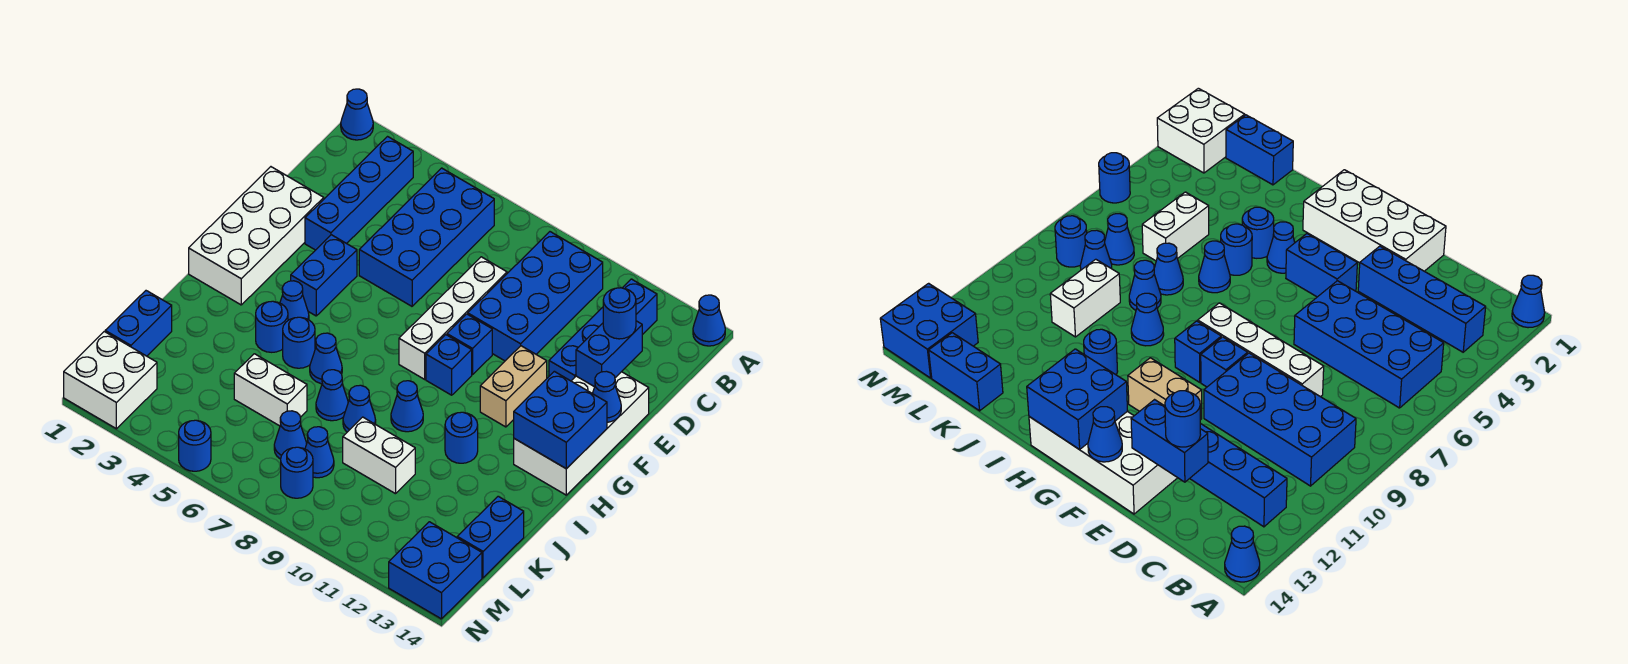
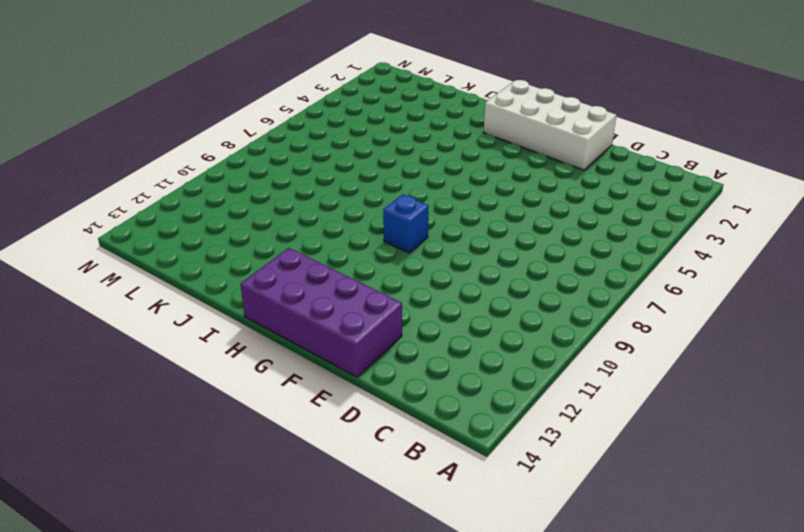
purple brick E13:H14 level 1 -> white brick E13:H14 level 1
none -> blue cone A1 level 1
none -> blue cone A14 level 1
none -> blue brick B3:E3 level 1
none -> blue brick B5:E6 level 1

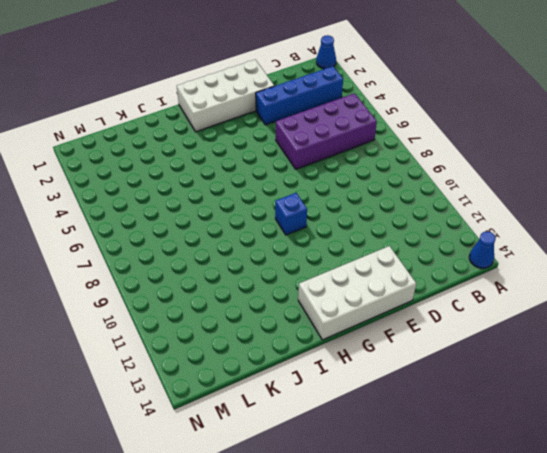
purple brick B5:E6 level 1 -> blue brick B5:E6 level 1
none -> blue brick B9:E10 level 1
none -> blue brick B12:E12 level 1
none -> white brick D8:G8 level 1
none -> blue brick F4:G4 level 1

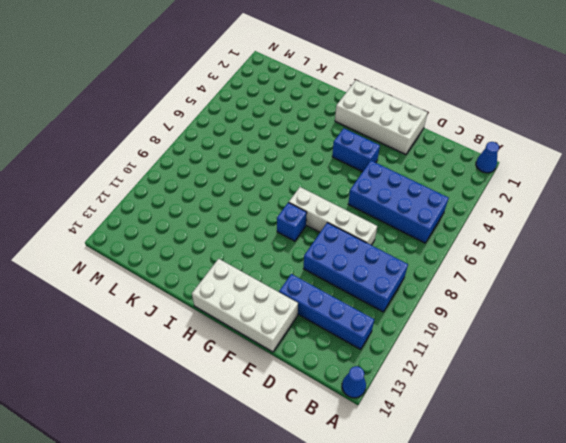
none -> blue brick B3:E3 level 1
none -> blue brick F9 level 1
none -> tan brick F11:G11 level 1
none -> blue cone H4 level 1

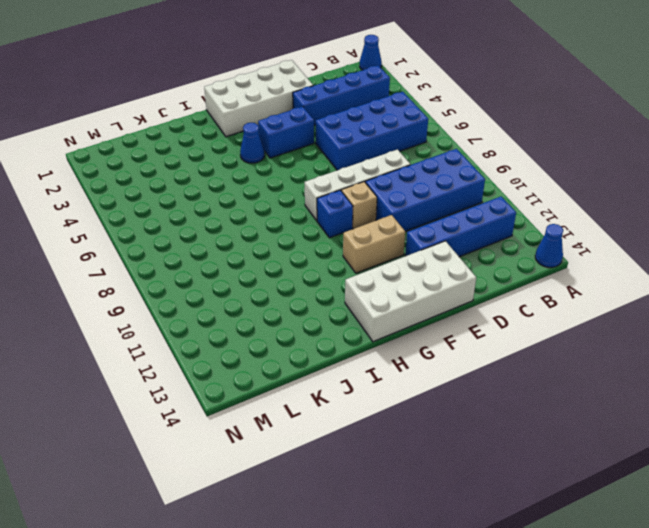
tan brick F9 level 1 -> blue brick F9 level 1
none -> blue round brick I4 level 1
none -> blue round brick I5 level 1
none -> blue cone I6 level 1
none -> blue cone I9 level 1

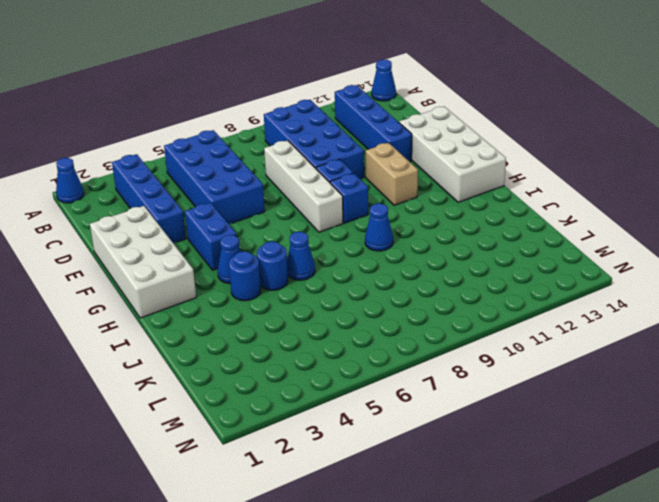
none -> blue round brick I11 level 1
none -> blue cone J7 level 1
none -> blue cone J8 level 1
none -> blue brick K1:L1 level 1

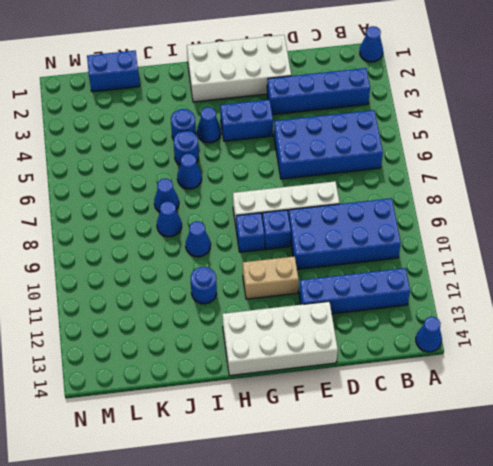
none -> white brick K5:K6 level 1
none -> white brick K9:K10 level 1
none -> blue brick K14:L14 level 1
none -> blue cone L7 level 1

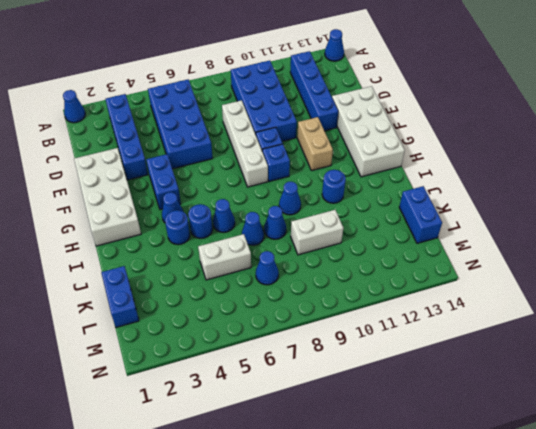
none -> blue cone L8 level 1
none -> white brick M1:N2 level 1
none -> blue round brick M8 level 1
none -> blue brick M13:N14 level 1

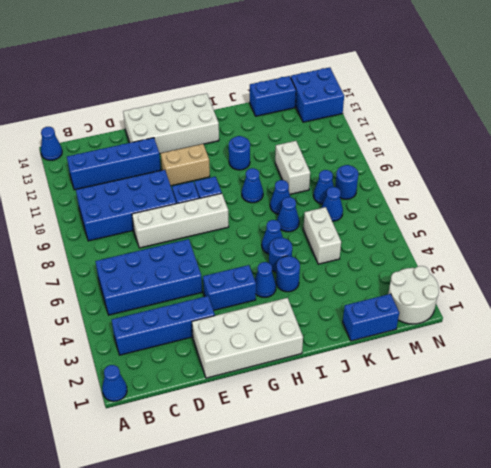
white round brick M1:N2 level 1 -> white brick M1:N2 level 1
none -> blue round brick N5 level 1
none -> blue brick D13:E13 level 2
none -> blue cone F14 level 2
none -> blue brick G13:H14 level 2

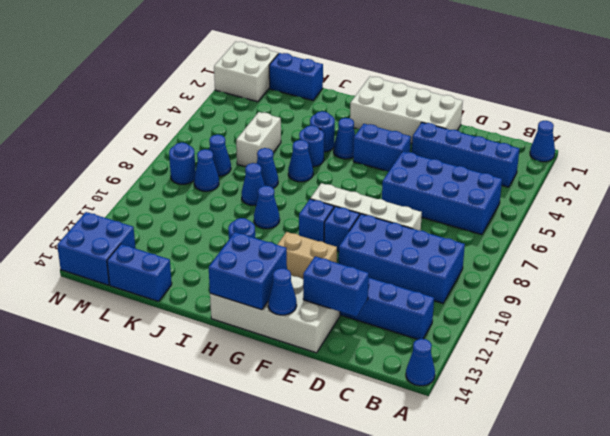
none -> white brick K9:K10 level 1
none -> blue round brick N5 level 1
none -> blue round brick D13 level 3

